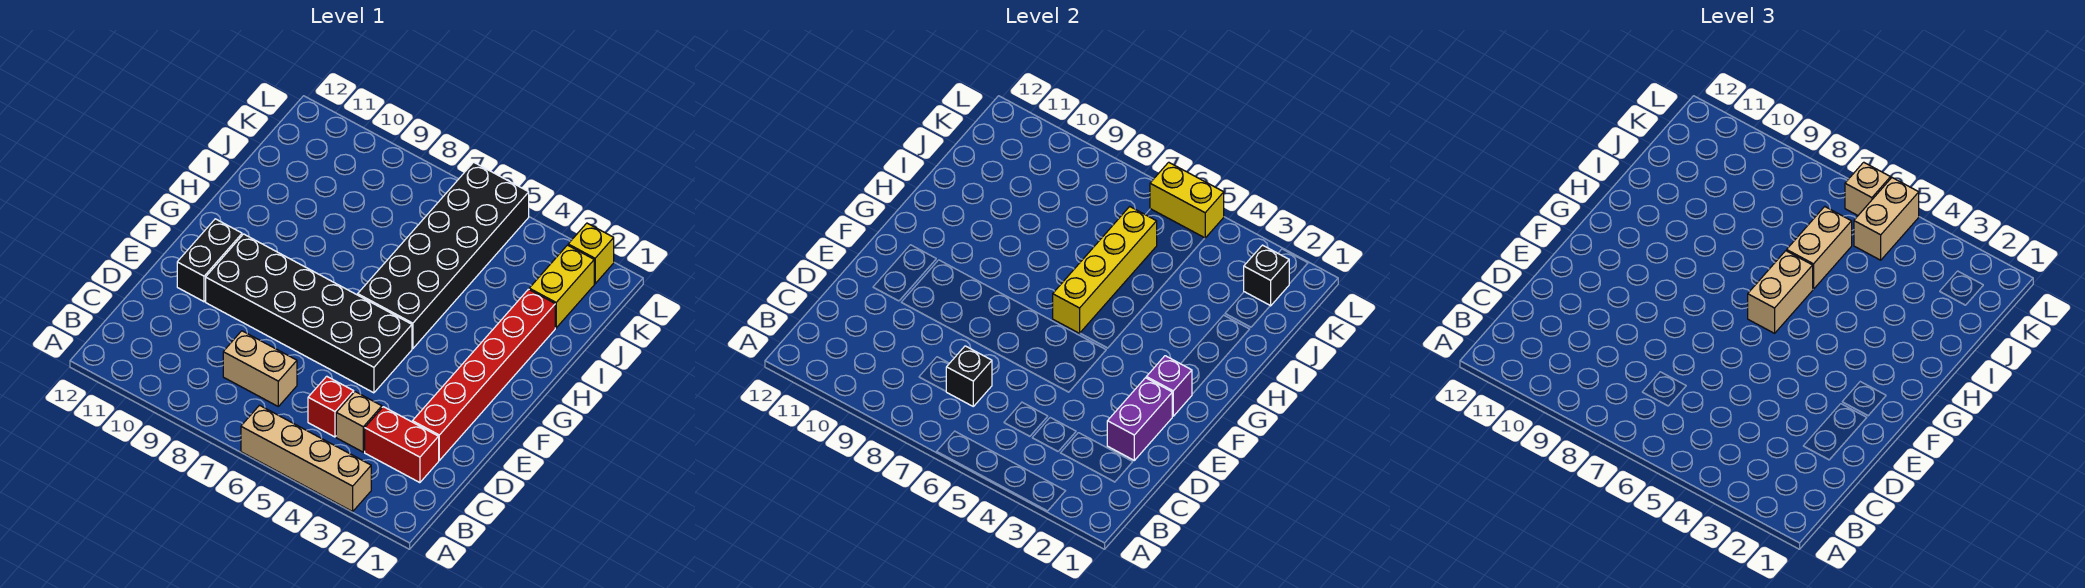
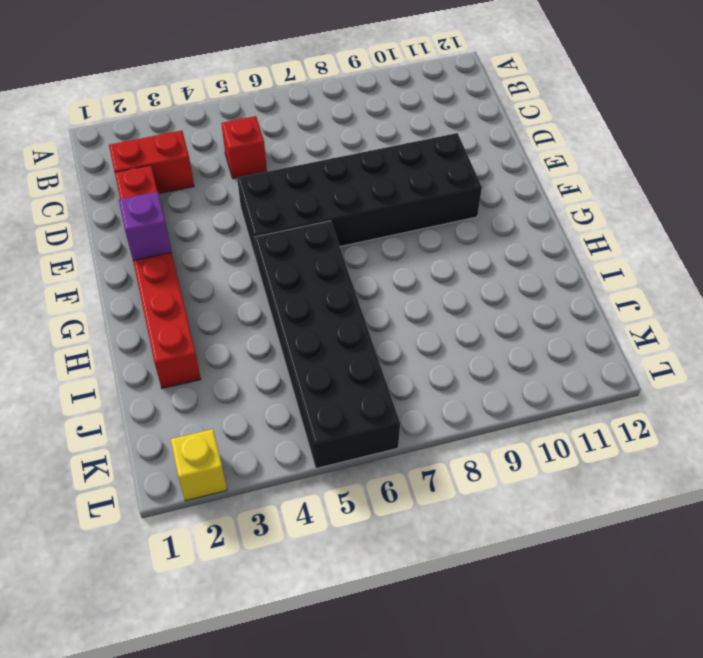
none -> tan brick A3:A6 level 1
none -> tan brick C4 level 1
none -> tan brick C7:C8 level 1

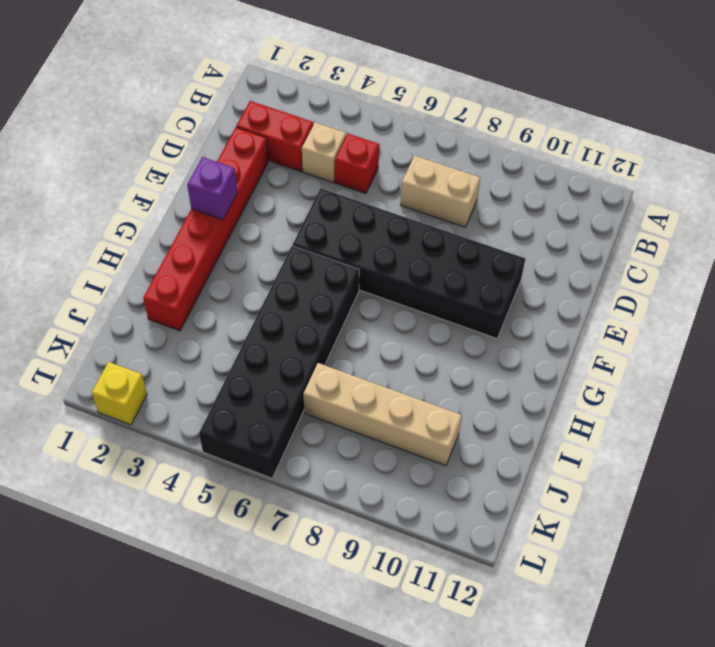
tan brick J7:J10 level 1 -> tan brick A3:A6 level 1
none -> black brick E11:F11 level 1
none -> yellow brick J2:K2 level 1
none -> black brick C7 level 2

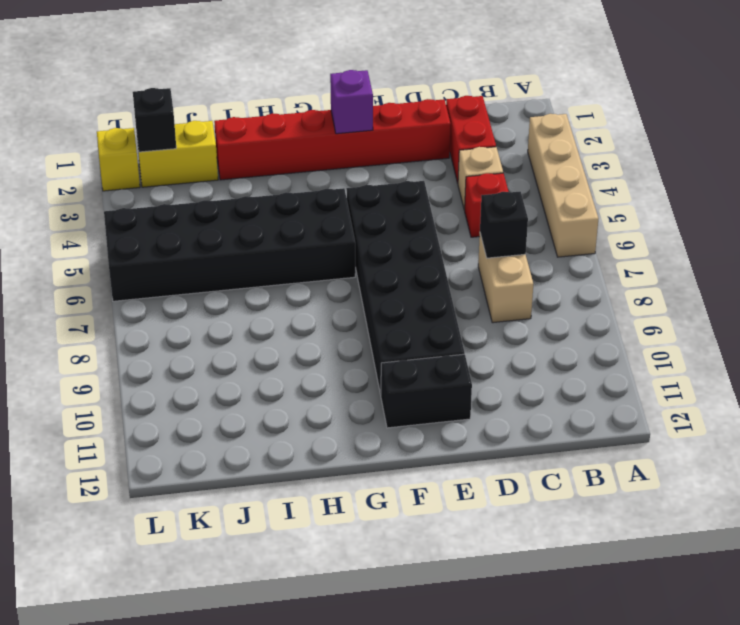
none -> purple brick D2:E2 level 2
none -> yellow brick G6:J6 level 2
none -> yellow brick L5:L6 level 2

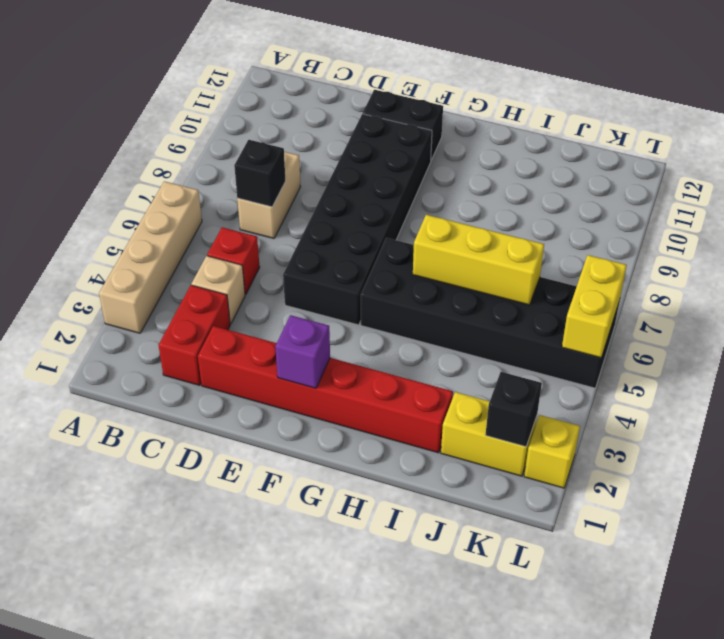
yellow brick H6:J6 level 2 -> yellow brick G6:J6 level 2
none -> purple brick D2:E2 level 2
none -> tan brick G6:H6 level 3
none -> tan brick I6:J6 level 3

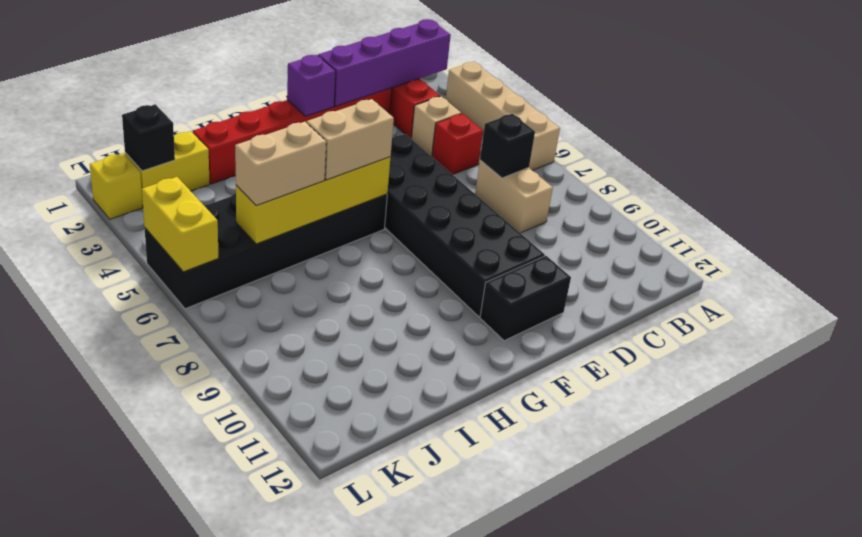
purple brick B2:E2 level 2 -> purple brick D2:E2 level 2
none -> tan brick K5:L5 level 3
none -> tan brick L6 level 3

